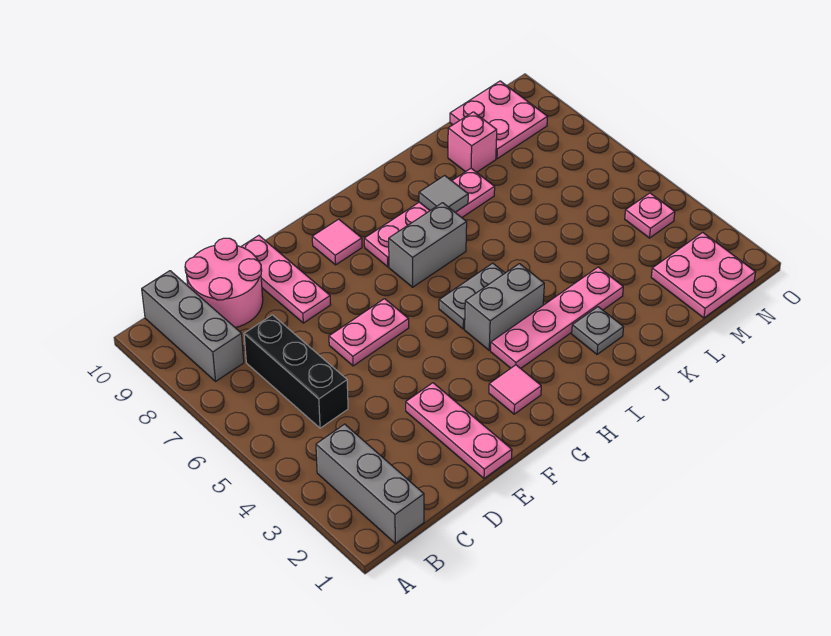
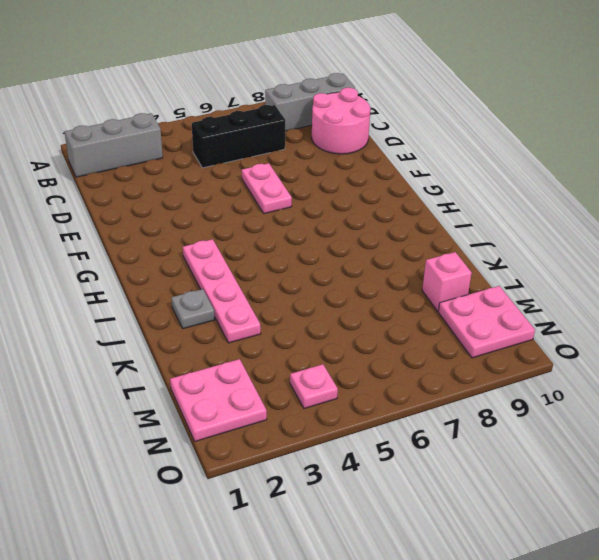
none -> pink plate E1:E3 level 1
none -> pink plate E8:E10 level 1
none -> pink tile G2 level 1

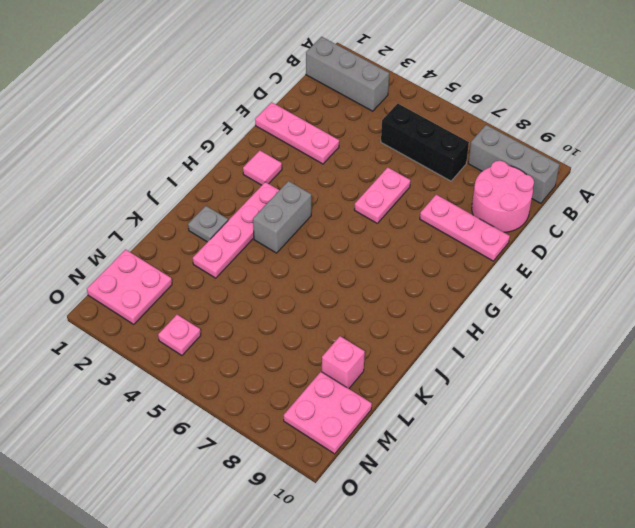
none -> pink tile G9 level 1
none -> grey plate H5:I5 level 1
none -> grey brick H7:I7 level 1

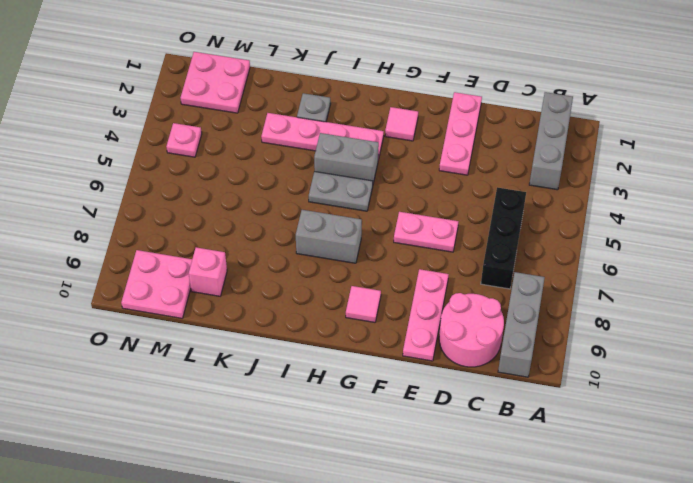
none -> pink plate H8:K8 level 1
none -> grey tile J8 level 2

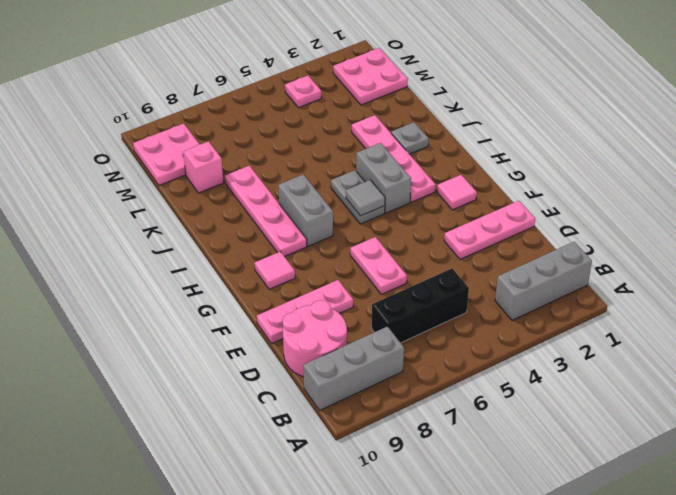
grey tile H5 level 2 -> grey tile J8 level 2

